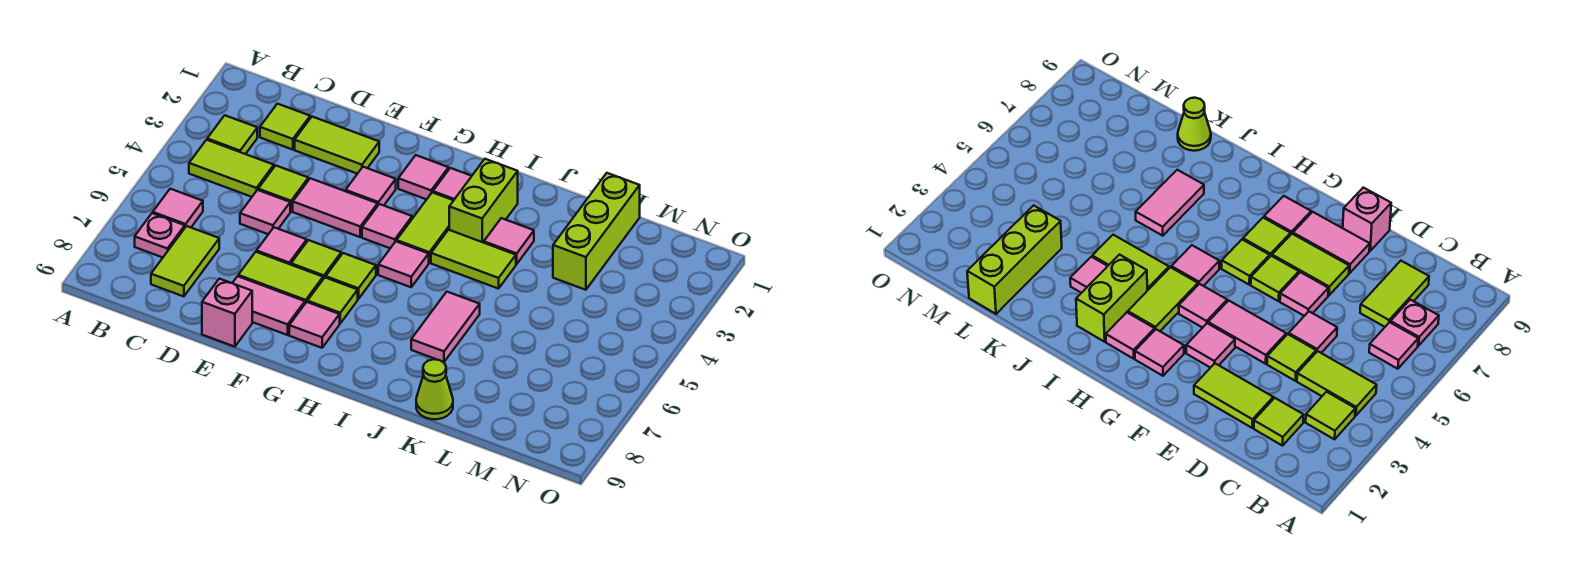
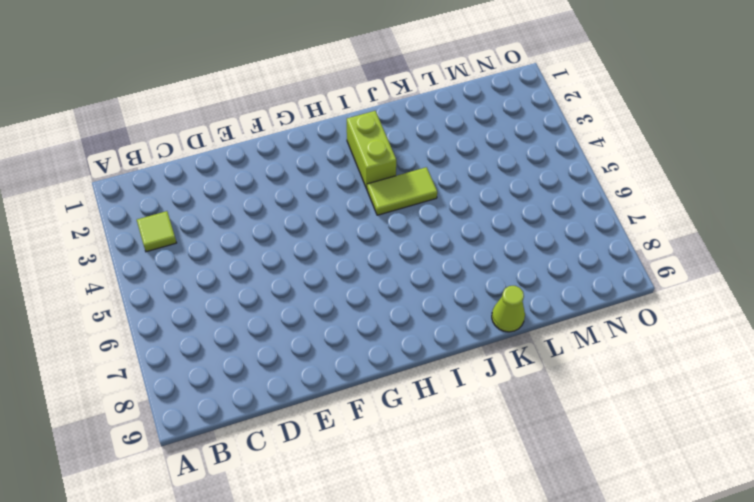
none -> lime tile B4:C4 level 1
none -> pink tile B6 level 1
none -> pink plate B7 level 1
none -> lime tile C2 level 1

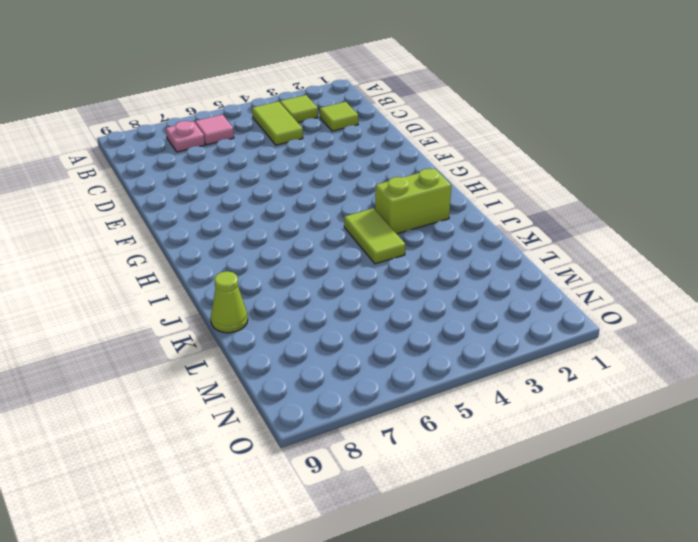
none -> lime tile C7:C8 level 1
none -> lime tile D2:E2 level 1
none -> lime tile D4 level 1
none -> pink tile D5 level 1

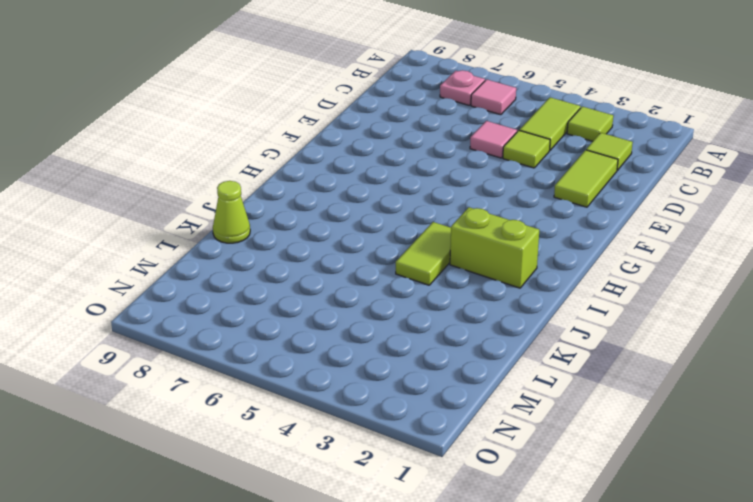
none -> lime tile C7:C8 level 1
none -> pink tile E4:F4 level 1
none -> pink tile E6 level 1
none -> lime tile E7:F7 level 1

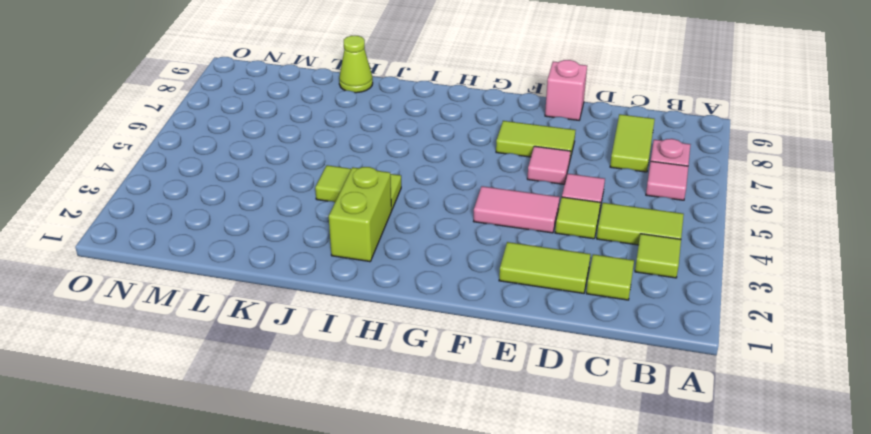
none -> pink tile E8:F8 level 1
none -> pink tile F3 level 1
none -> lime tile F6 level 1
none -> pink tile G2 level 1

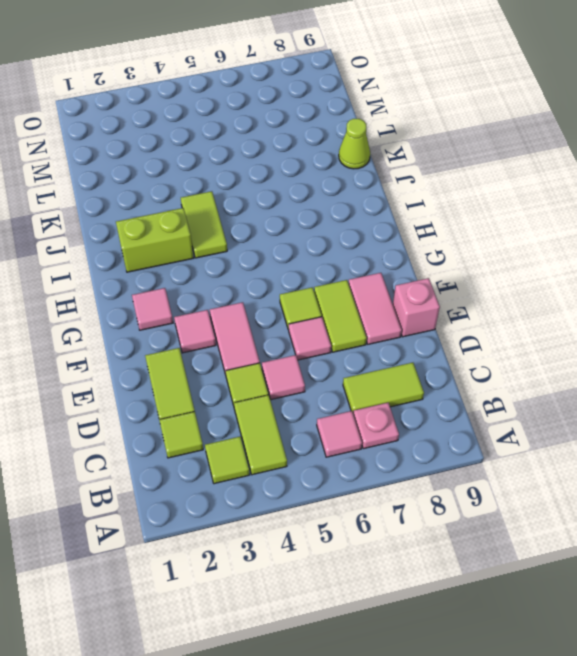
none -> pink tile G4 level 1
none -> lime tile G6 level 1
none -> lime tile G7 level 1
none -> pink tile G8 level 1

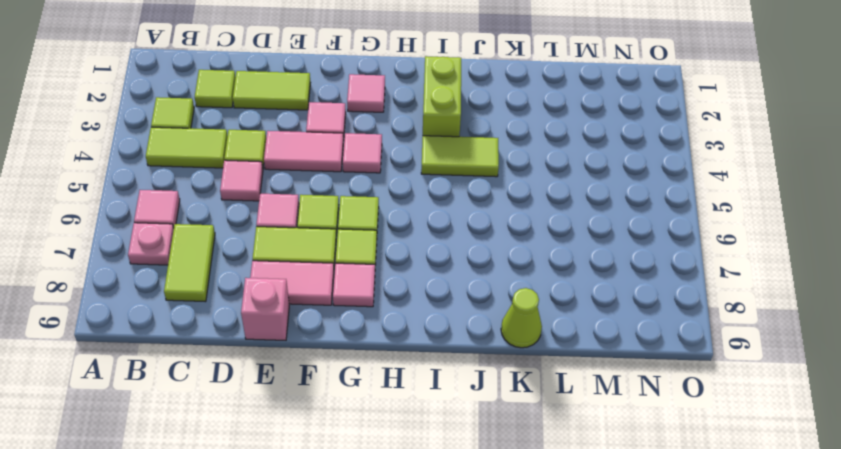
none -> pink tile H2 level 1
none -> lime tile H3:H4 level 1
none -> pink tile H5 level 1
none -> pink tile J3 level 1

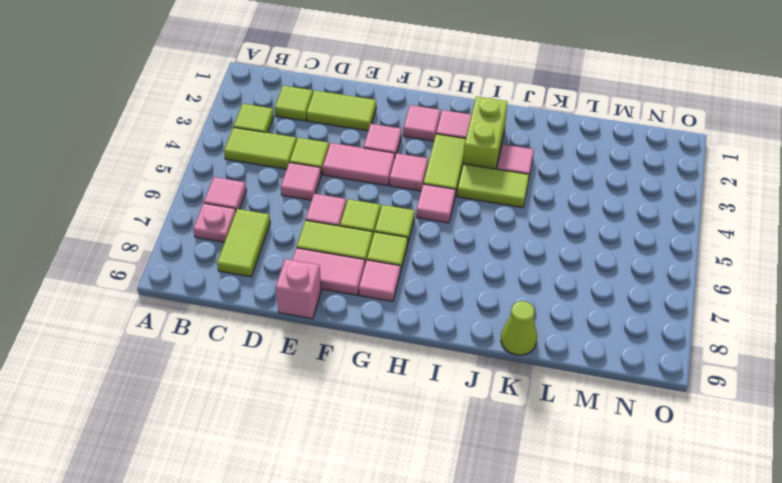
none -> pink tile J6:J7 level 1
none -> lime brick L1:L3 level 1

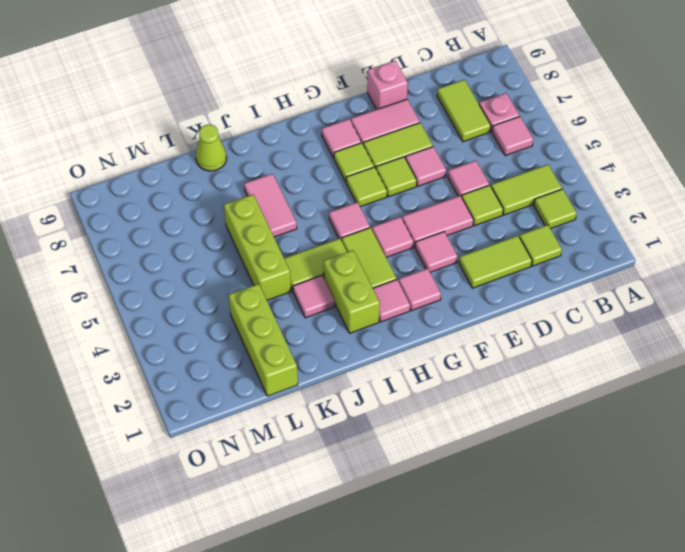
lime brick K4:K6 level 1 -> none

